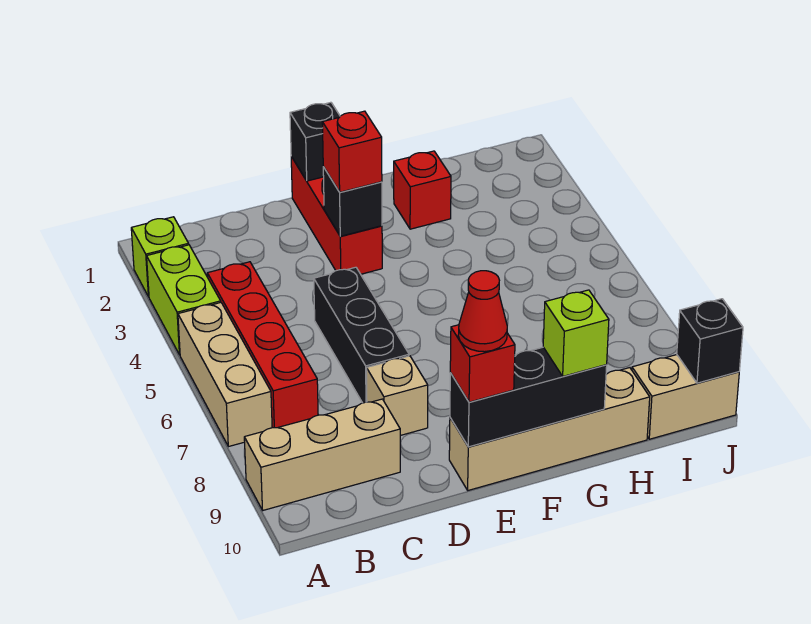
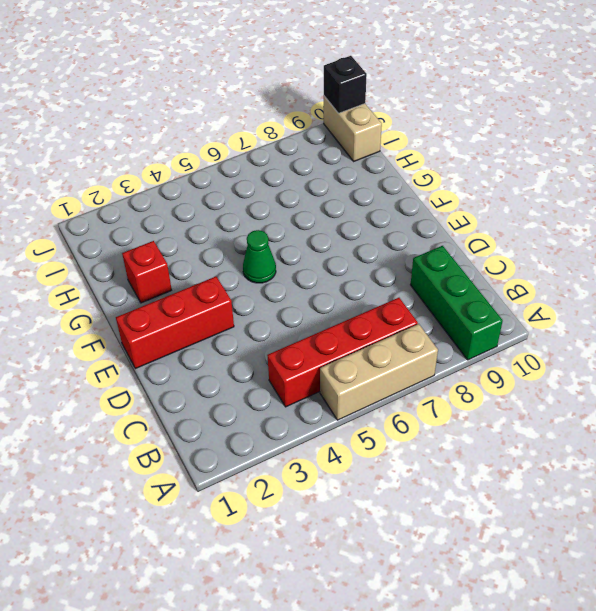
green brick A9:C9 level 1 -> tan brick A9:C9 level 1
green cone F5 level 1 -> none
none -> lime brick A2 level 1
none -> lime brick A3:A4 level 1
none -> black brick D5:D7 level 1

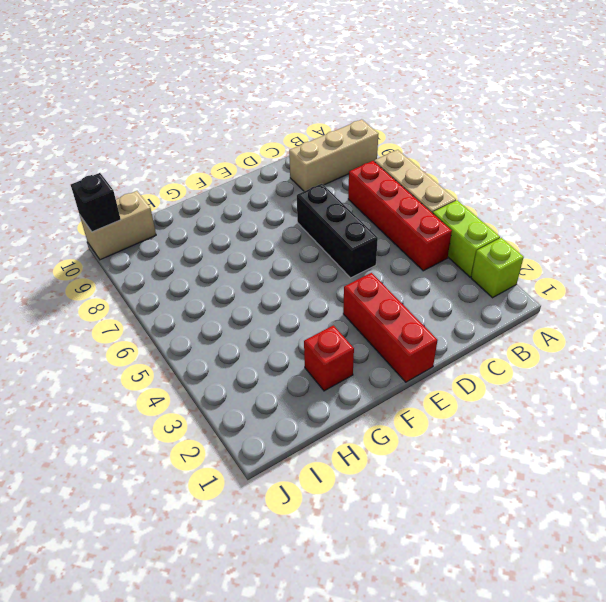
none -> tan brick D8 level 1
none -> tan brick E10:H10 level 1
none -> black brick E1 level 2

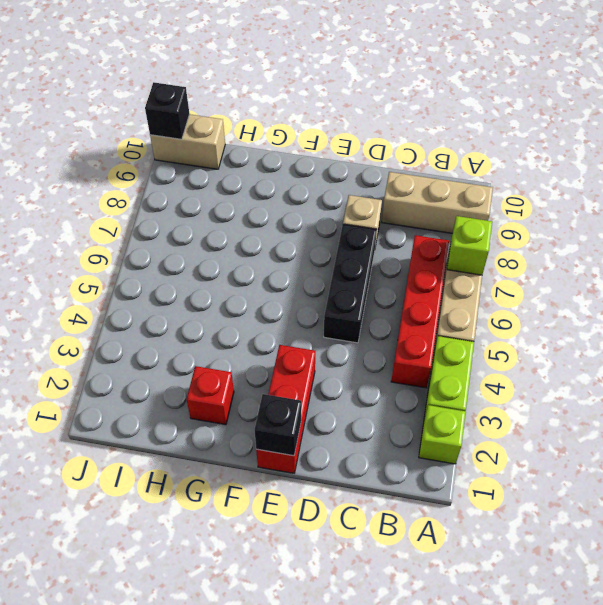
lime brick A7 level 2 -> lime brick G10 level 3
none -> tan brick E10:H10 level 1
none -> black brick E3 level 2
none -> black brick E10:G10 level 2

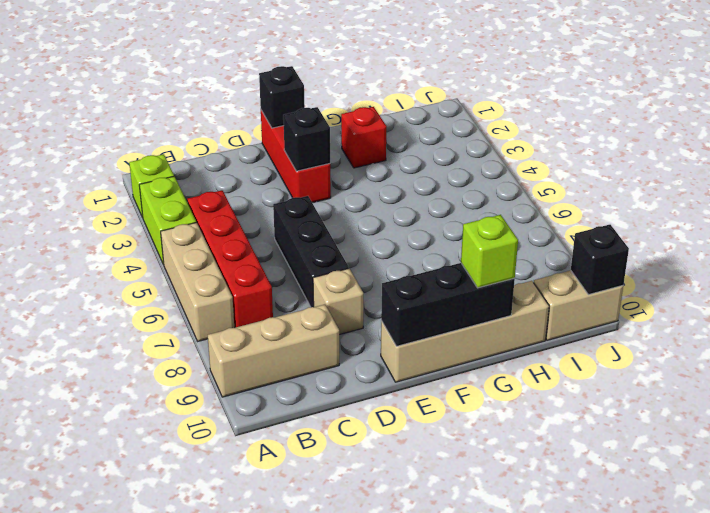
none -> red brick E3 level 3
none -> red brick E10 level 3
none -> red cone E10 level 4

